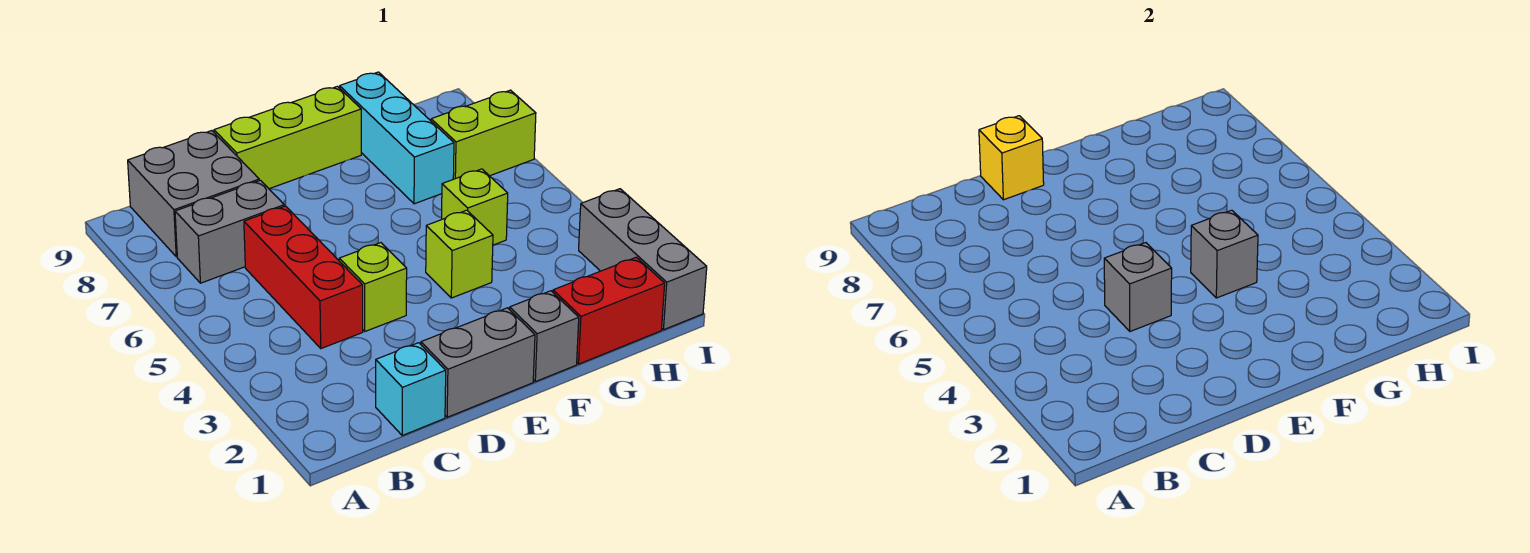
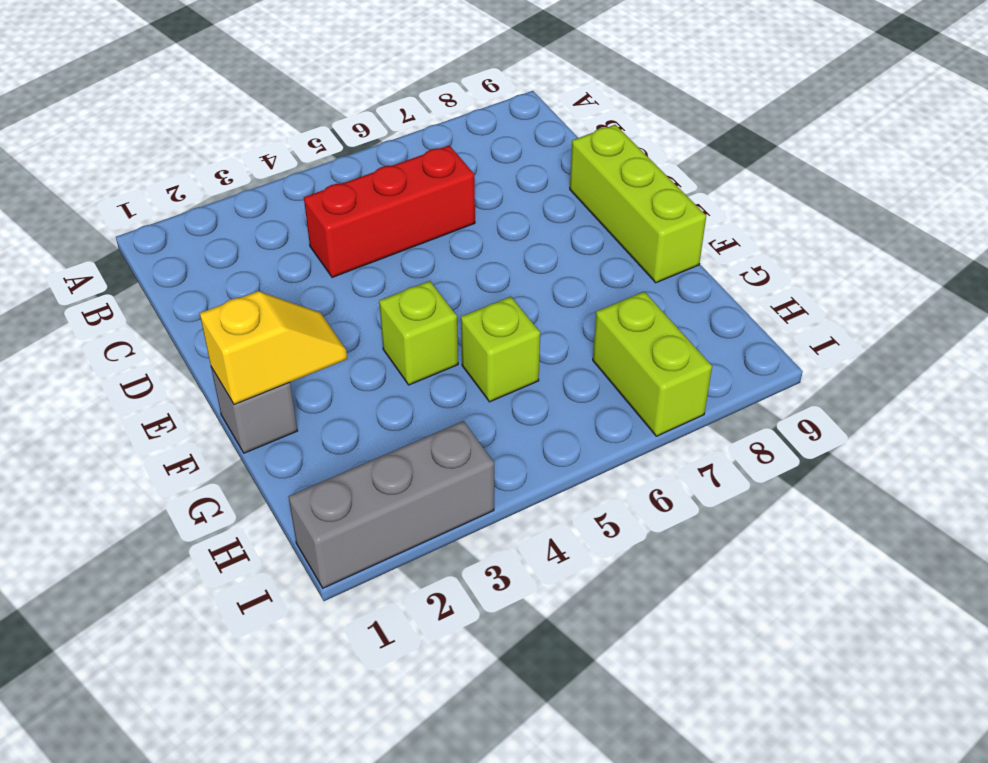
yellow slope F1:F2 level 2 top 1 -> none
none -> grey brick B7:C7 level 1
none -> grey brick B8:C9 level 1
none -> cyan brick C1 level 1

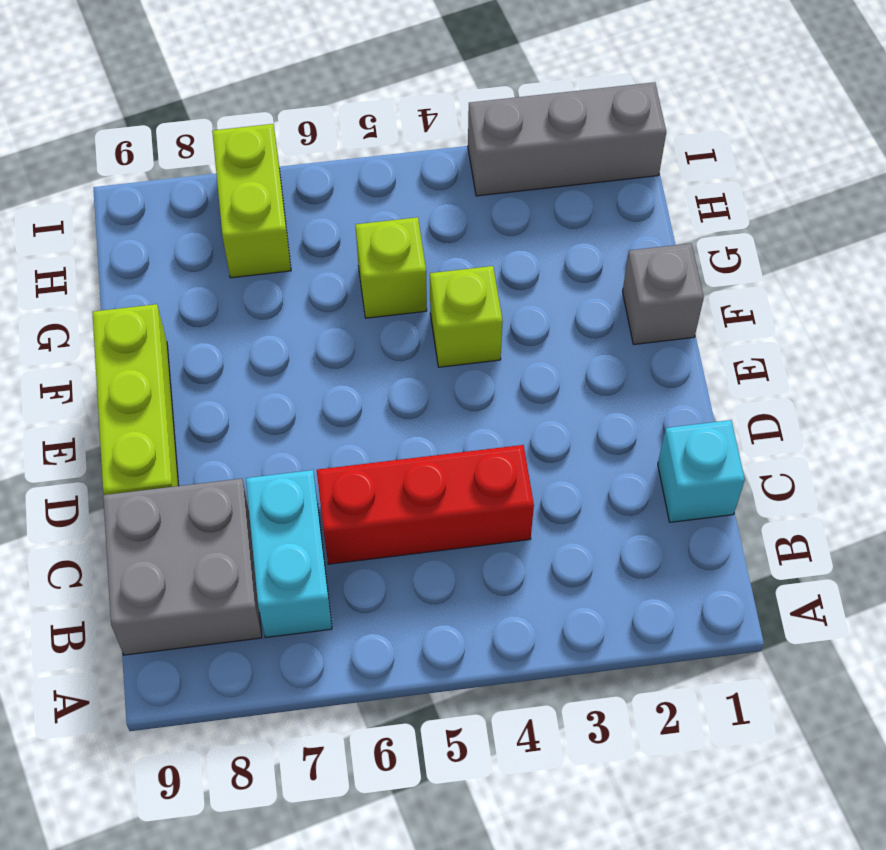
cyan brick B7:C7 level 1 -> grey brick B7:C7 level 1
none -> grey brick D1:E1 level 1
none -> lime brick D4 level 1
none -> red brick G1:H1 level 1

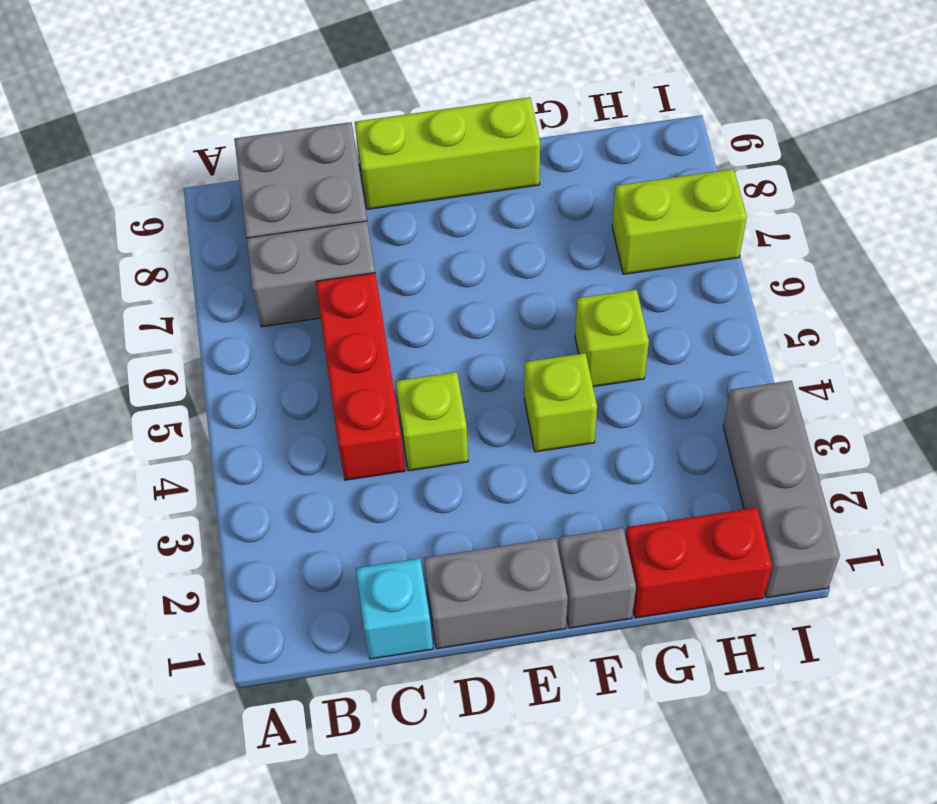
none -> cyan brick G7:G9 level 1
none -> grey brick D4 level 2
none -> yellow brick D9 level 2

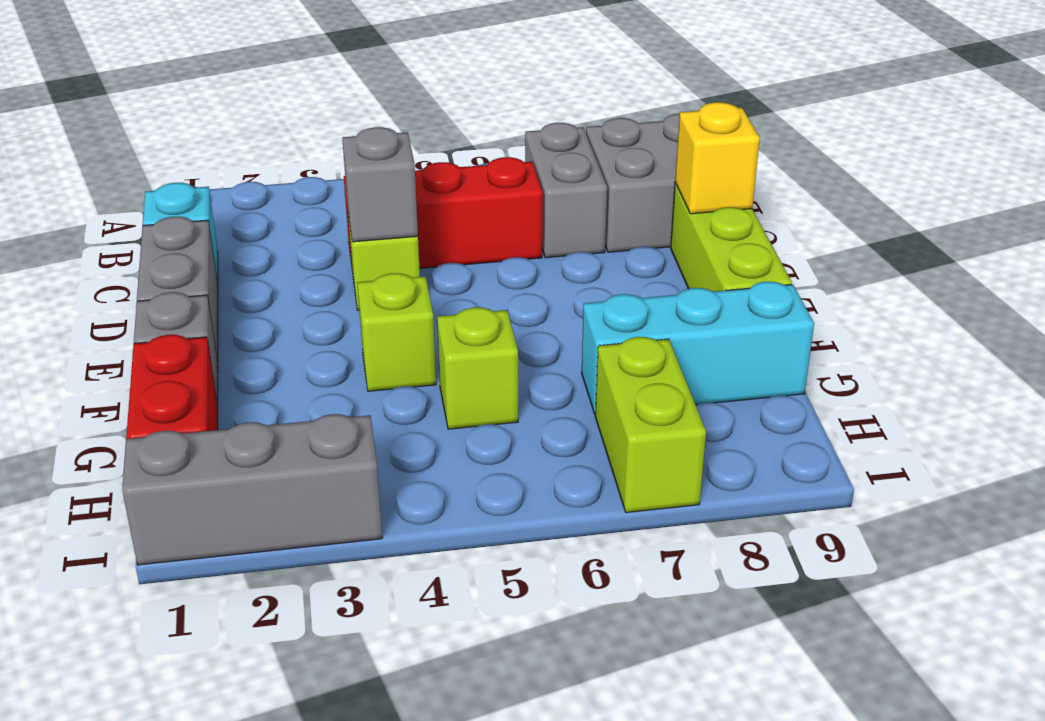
none -> grey brick F4 level 2

